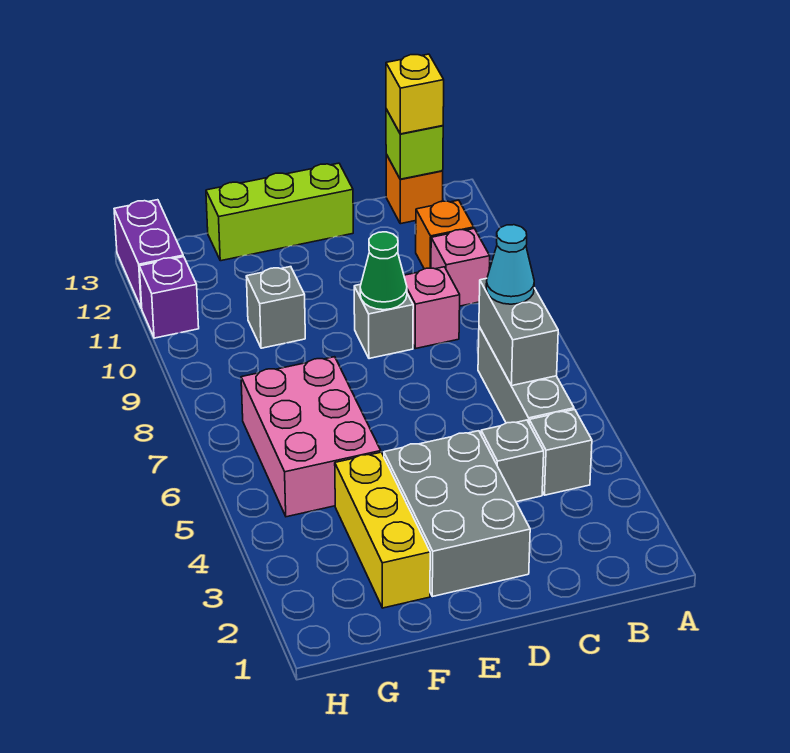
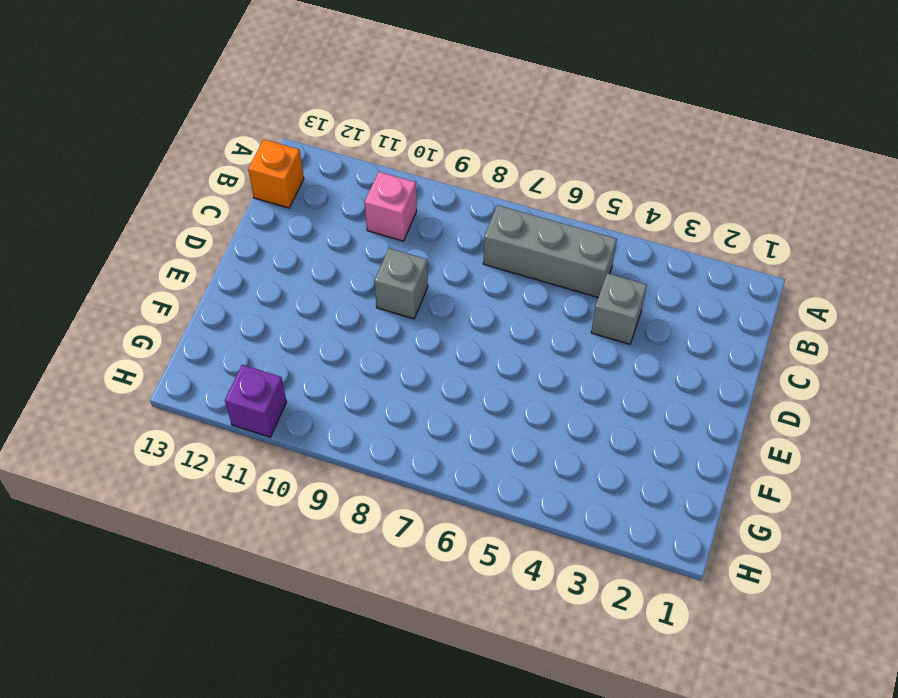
none -> grey brick B4 level 1
none -> orange brick B11 level 1
none -> pink brick C9 level 1

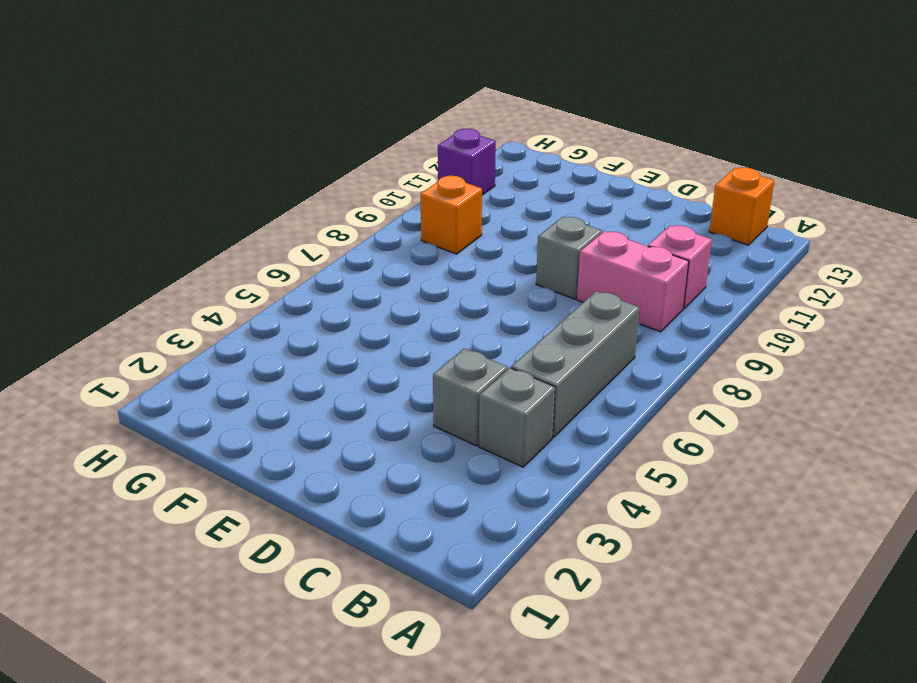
pink brick B9:C9 level 1 -> pink brick C9 level 1
orange brick G9 level 1 -> orange brick B11 level 1
none -> grey brick D2:E4 level 1
none -> lime brick D13:F13 level 1
none -> yellow brick F2:F4 level 1

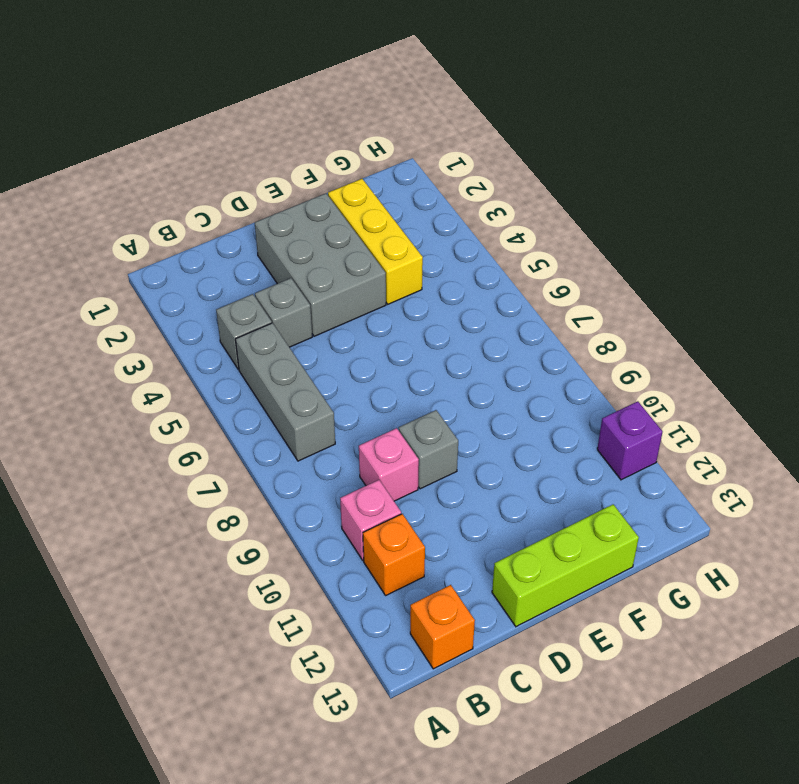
none -> pink brick F5:G7 level 1
none -> grey brick F10 level 1
none -> purple brick H12:H13 level 1

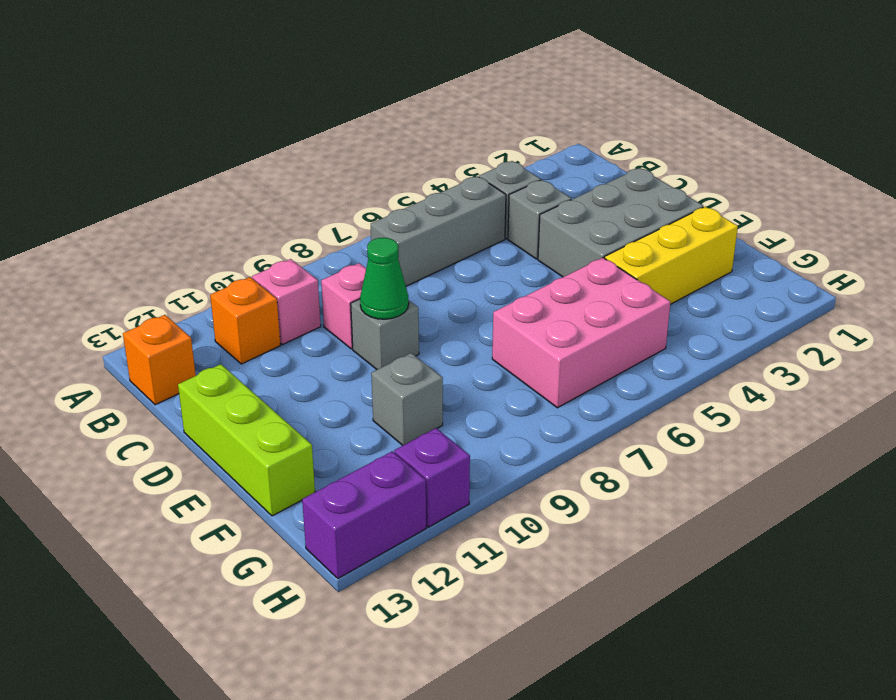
none -> grey brick B6:B7 level 2
none -> lime brick B13 level 2
none -> cyan cone B7 level 3

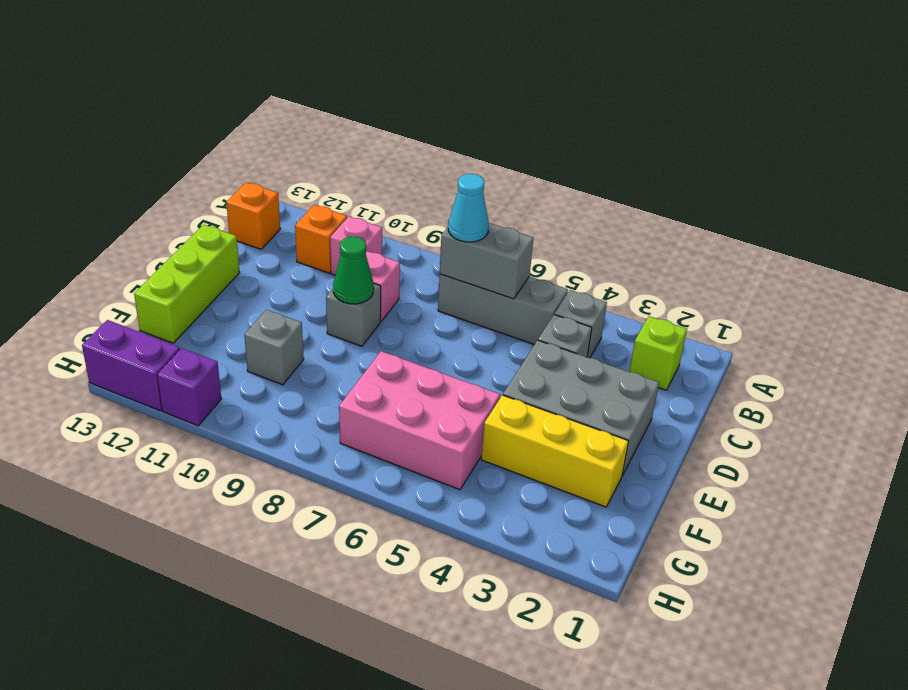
lime brick B2 level 1 -> lime brick B13 level 2
none -> yellow brick B13 level 3

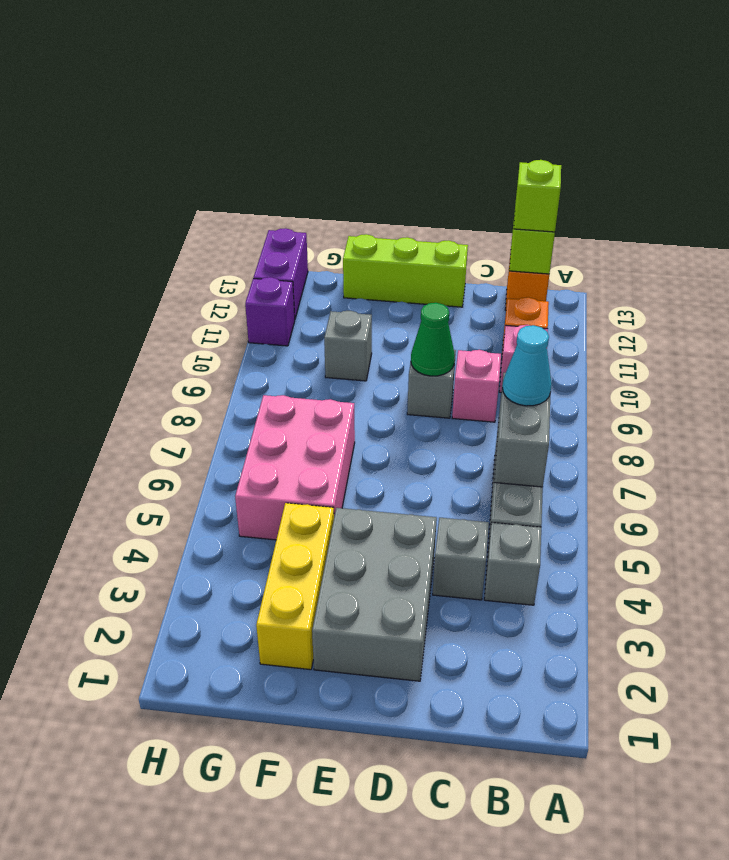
lime brick B13 level 3 -> yellow brick B13 level 3

